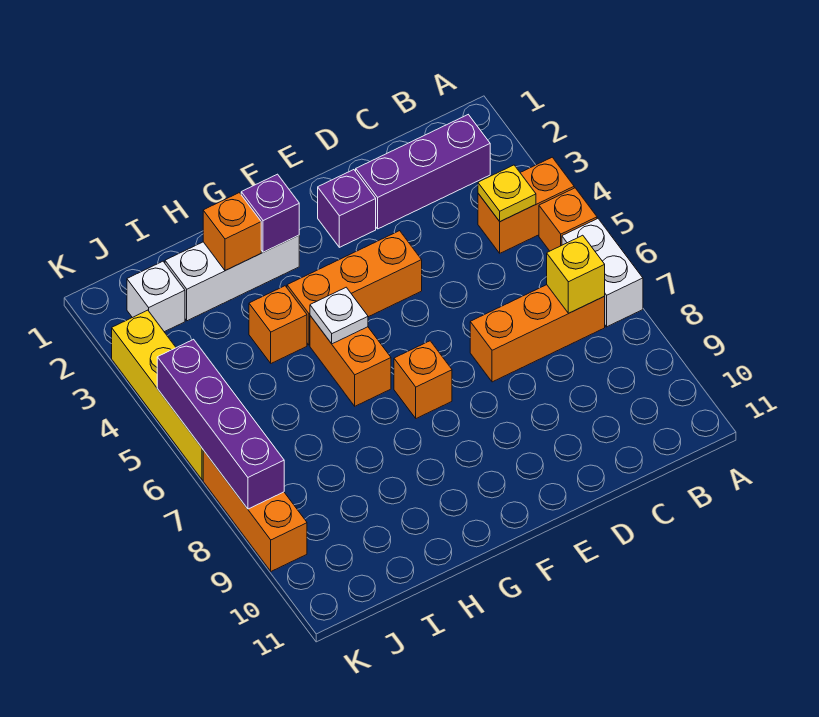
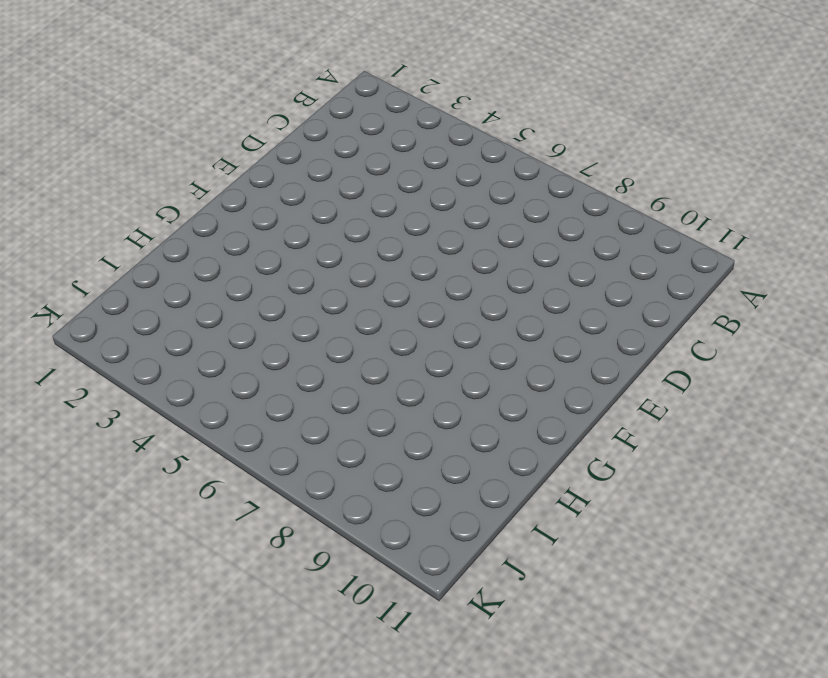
none -> orange brick A4:B4 level 1
none -> orange brick A5 level 1
none -> white brick A6:A7 level 1

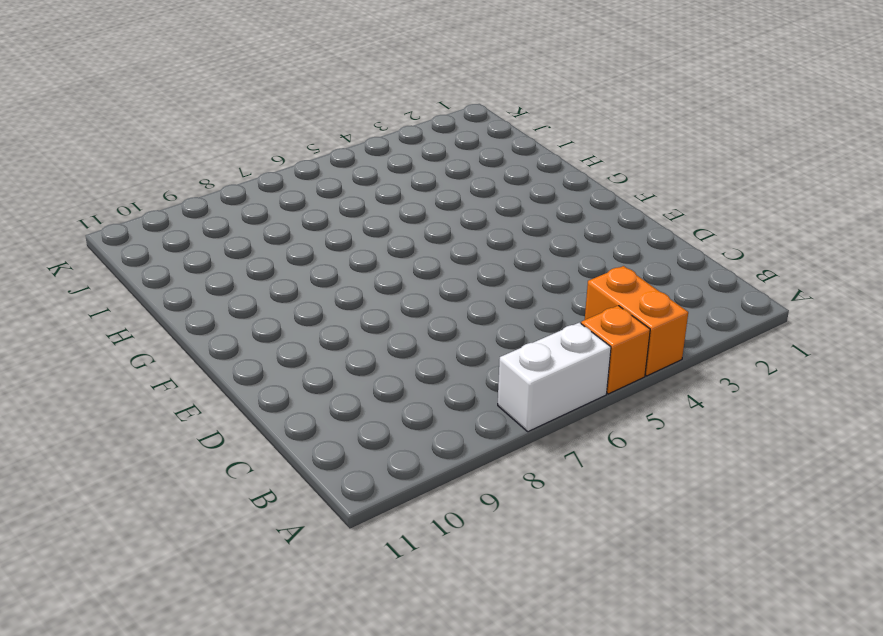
none -> purple brick B2:D2 level 1
none -> orange brick B7:D7 level 1
none -> purple brick E2 level 1

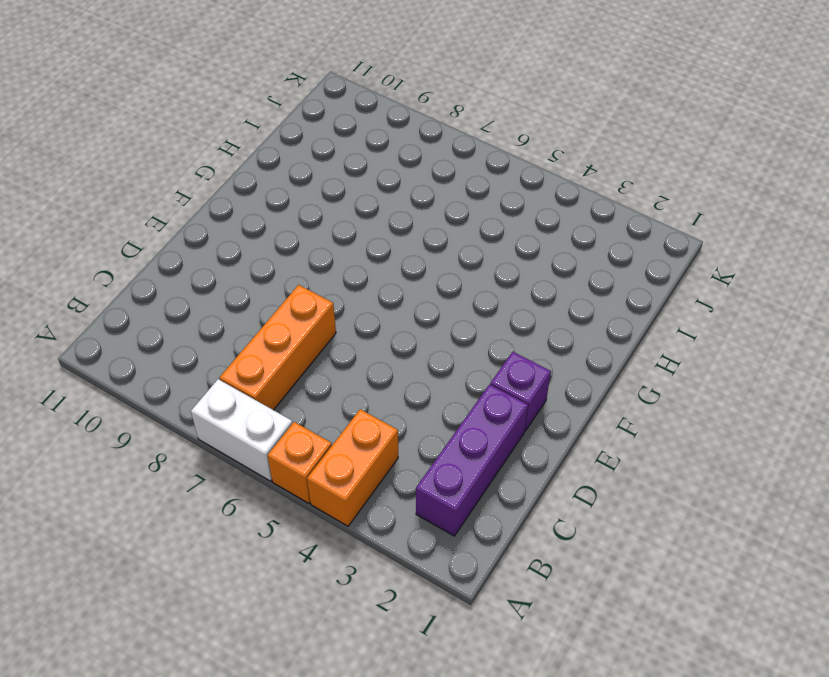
none -> orange brick E4:G4 level 1
none -> orange brick F7 level 1
none -> white brick G2:I2 level 1

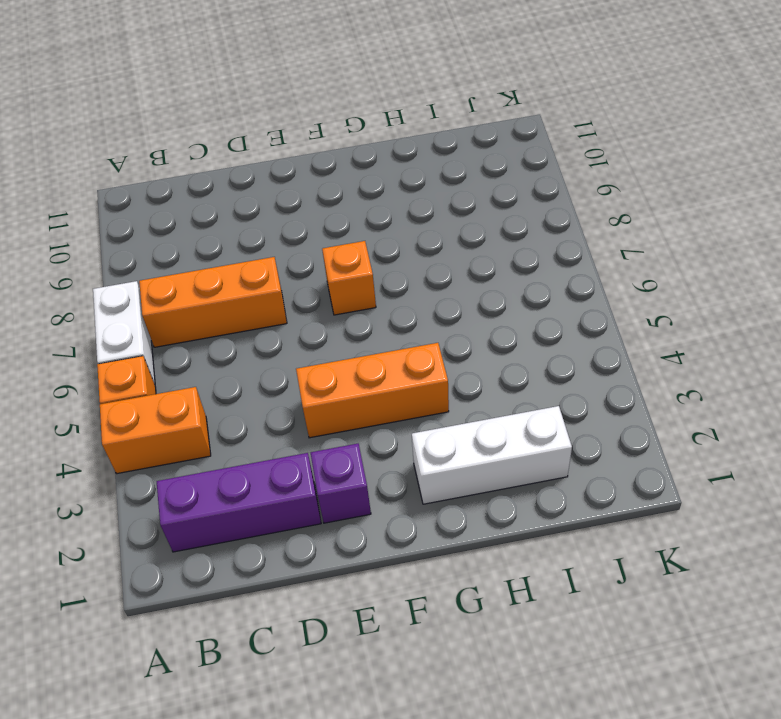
none -> orange brick G5:G6 level 1
none -> orange brick H4 level 1
none -> white brick J2 level 1

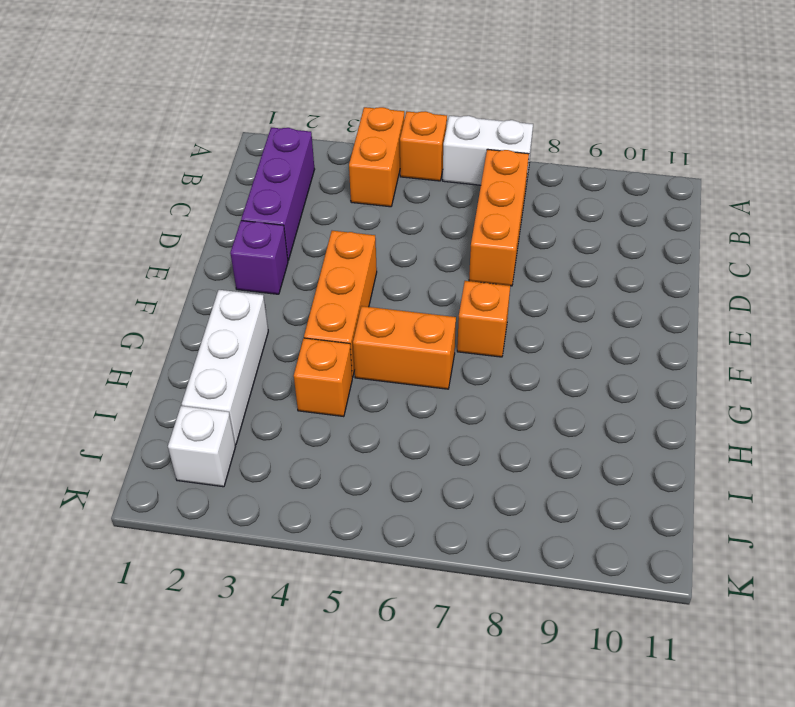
none -> yellow brick K3:K6 level 1
none -> orange brick K7:K9 level 1
none -> yellow plate B4 level 2

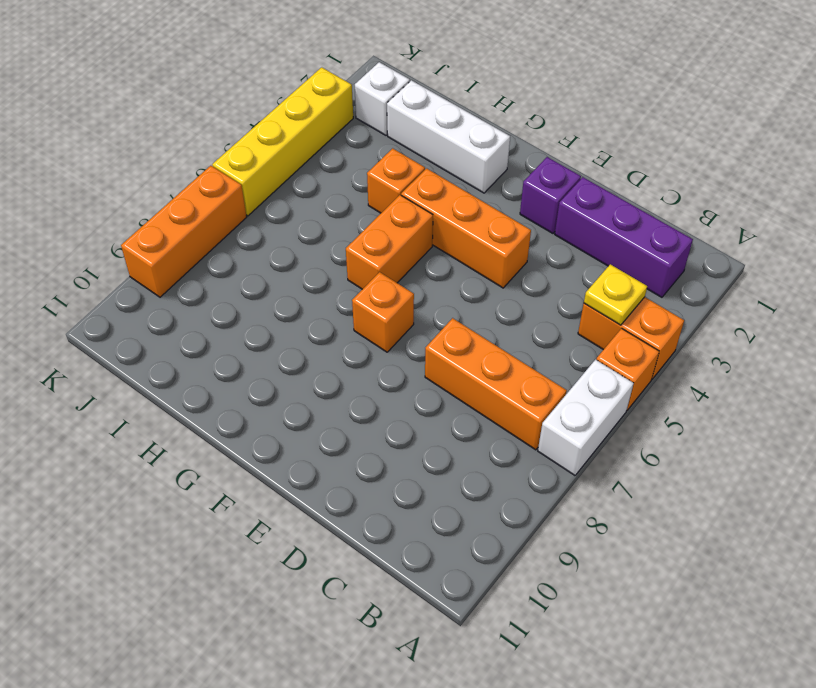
none -> yellow brick B7 level 2
none -> purple brick G2 level 2
none -> white plate G5 level 2

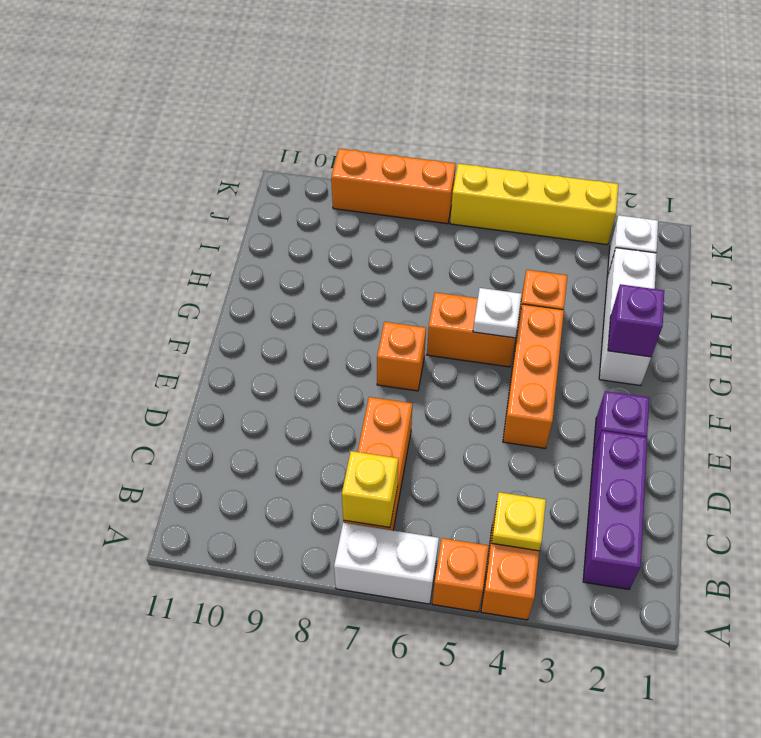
none -> orange brick H2 level 2
none -> purple brick K5:K8 level 2

